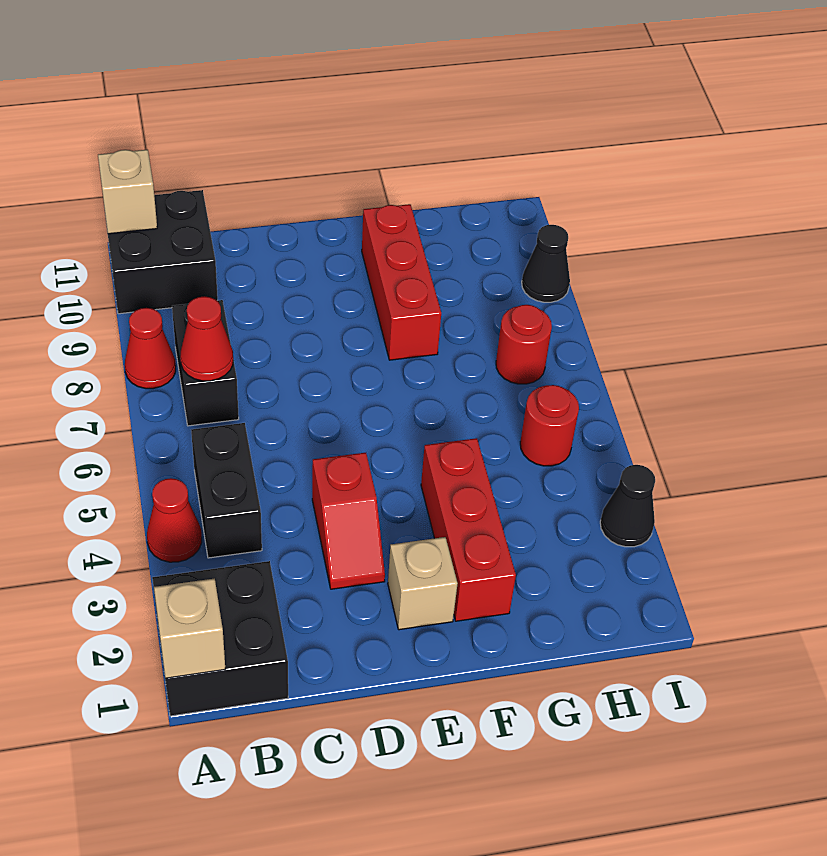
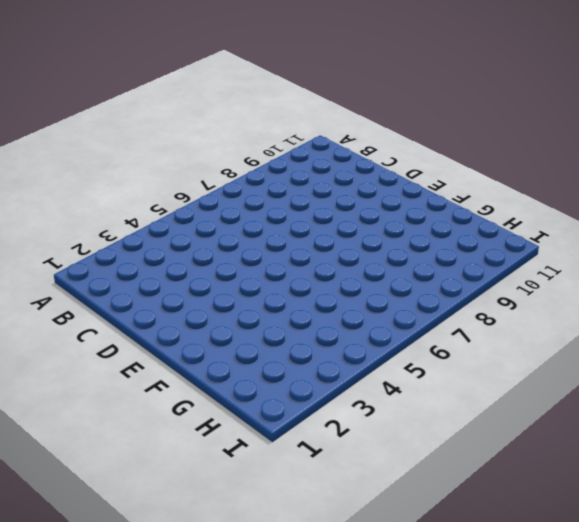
none -> black brick A1:B2 level 1
none -> red cone A4 level 1
none -> red cone A8 level 1

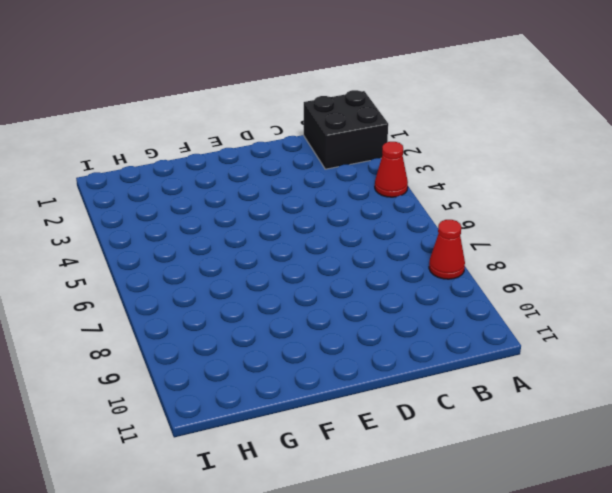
none -> black brick A10:B11 level 1
none -> black brick B4:B5 level 1
none -> black brick B7:B8 level 1

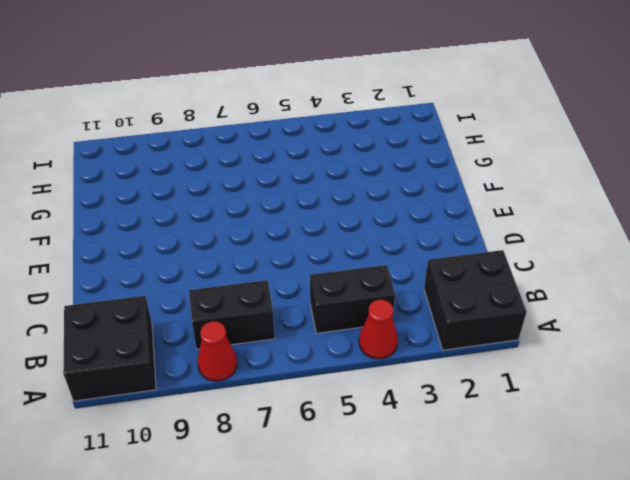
none -> red slope D3:D4 level 1 top 4
none -> tan brick E2 level 1
none -> red brick F2:F4 level 1

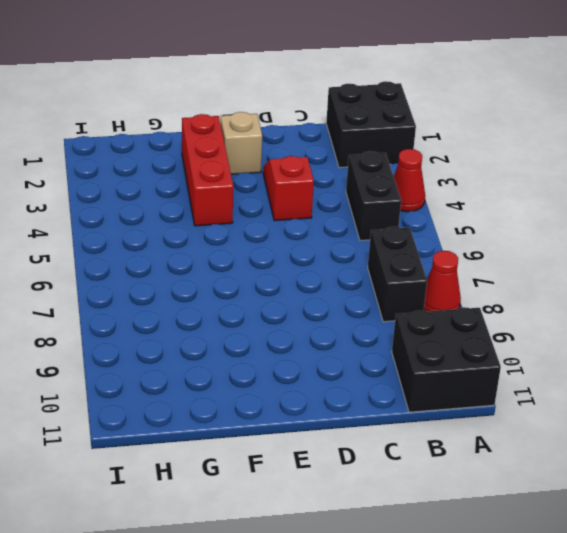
none -> red brick F8:F10 level 1
none -> red round brick H5 level 1
none -> red round brick H7 level 1

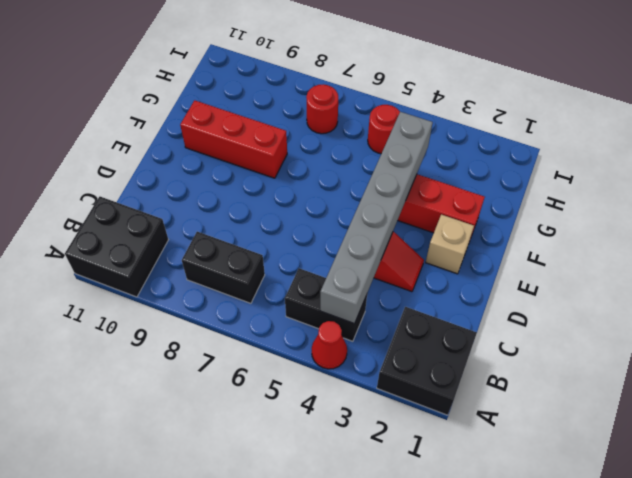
grey brick B4:G4 level 2 -> none
none -> red cone A8 level 1
none -> black cone I3 level 1
none -> black cone I9 level 1

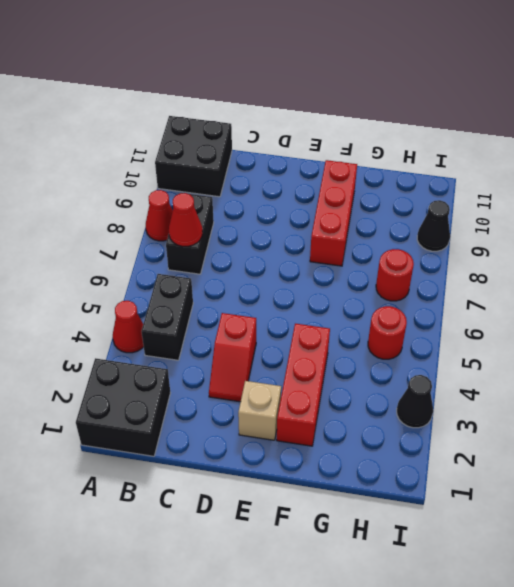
none -> tan brick A1 level 2
none -> tan brick A11 level 2

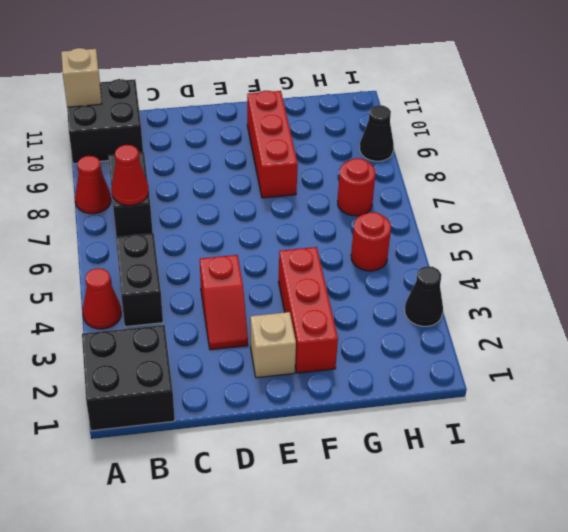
none -> tan brick A1 level 2

